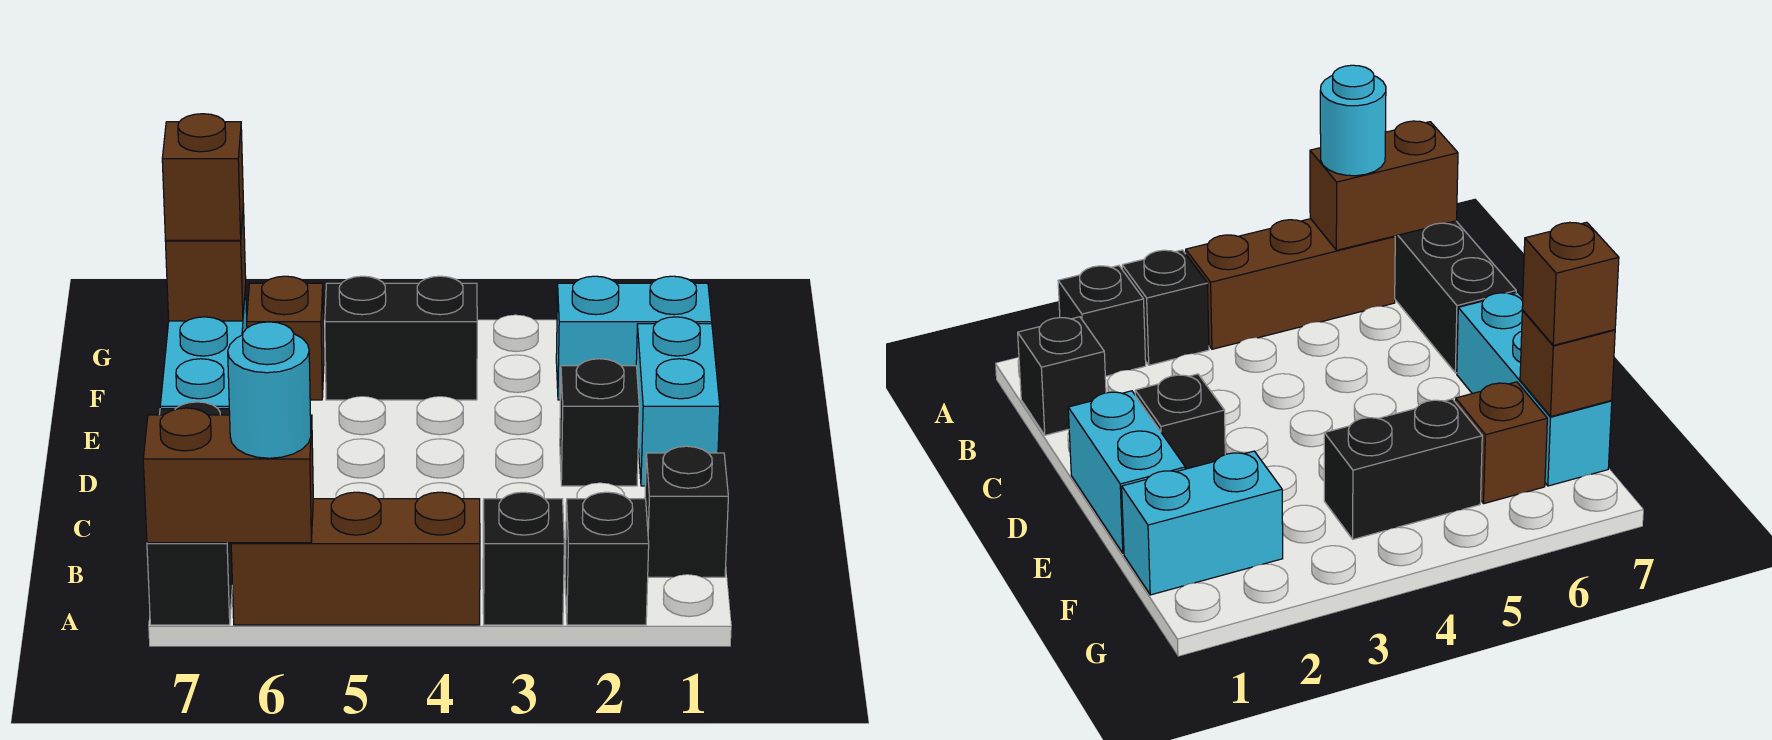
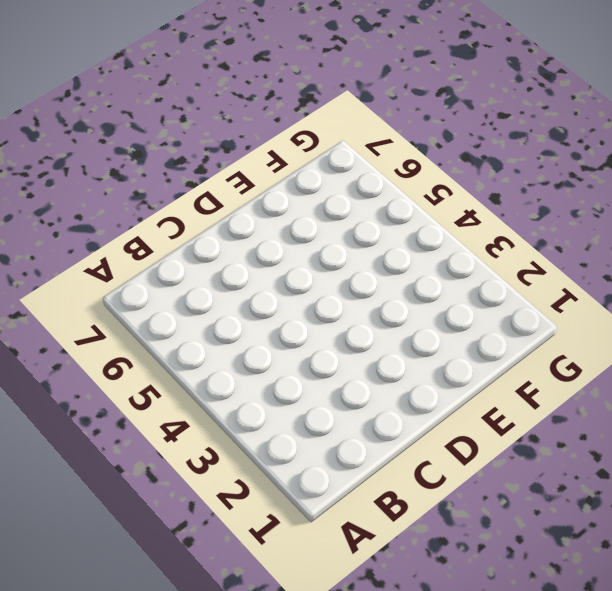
none -> black brick A2 level 1
none -> black brick A3 level 1
none -> brown brick A4:A6 level 1

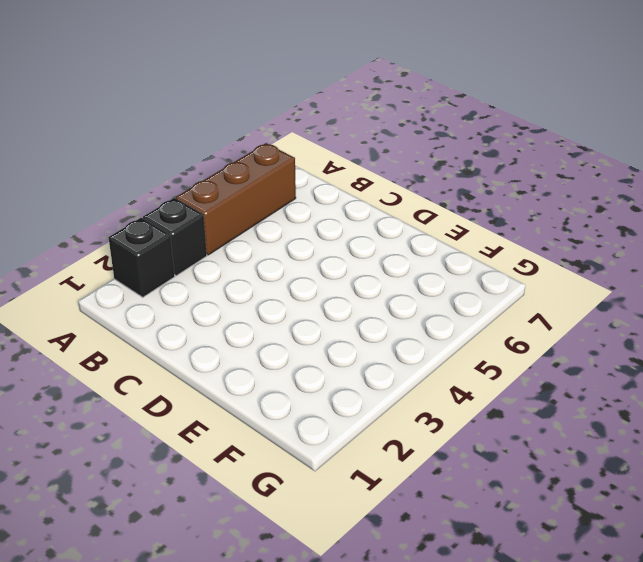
none -> black brick A7:C7 level 1
none -> black brick B1 level 1
none -> cyan brick D1:E1 level 1

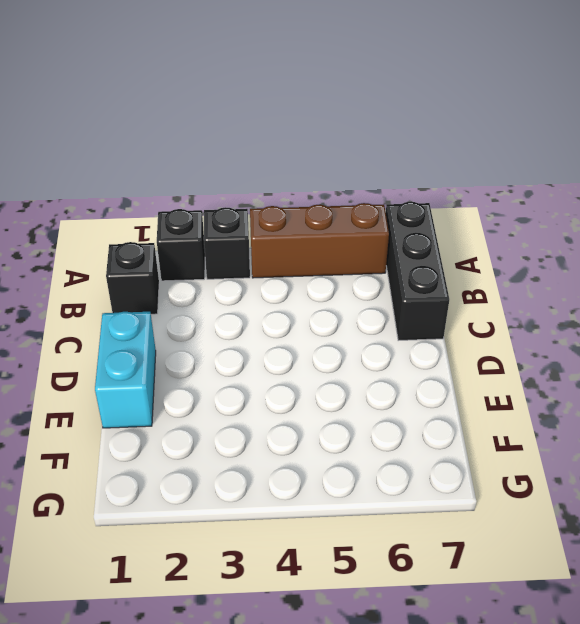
none -> black brick D2 level 1
none -> cyan brick D7:F7 level 1
none -> cyan brick F1:F2 level 1

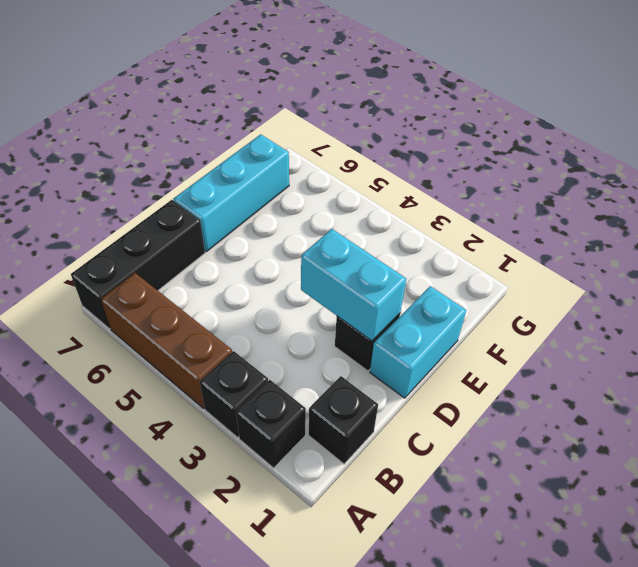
cyan brick D2:D3 level 2 -> cyan brick F1:F2 level 1
none -> black brick F4:F5 level 1
none -> brown brick F6 level 1
none -> brown brick A6:A7 level 2

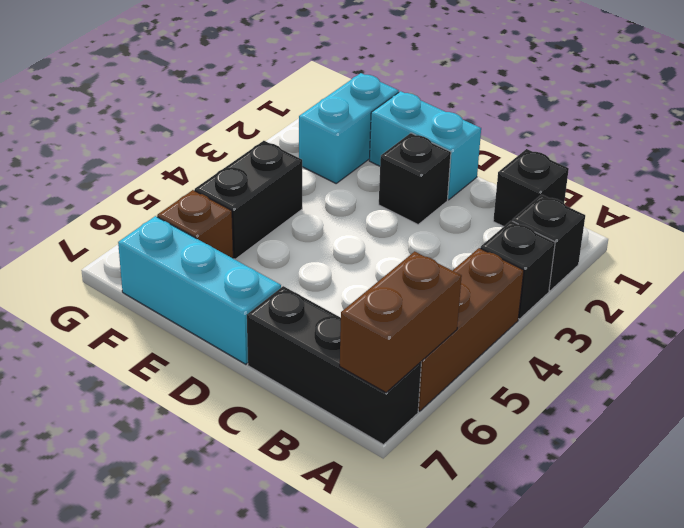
none -> brown brick F7 level 2
none -> cyan round brick A6 level 3
none -> brown brick F7 level 3

